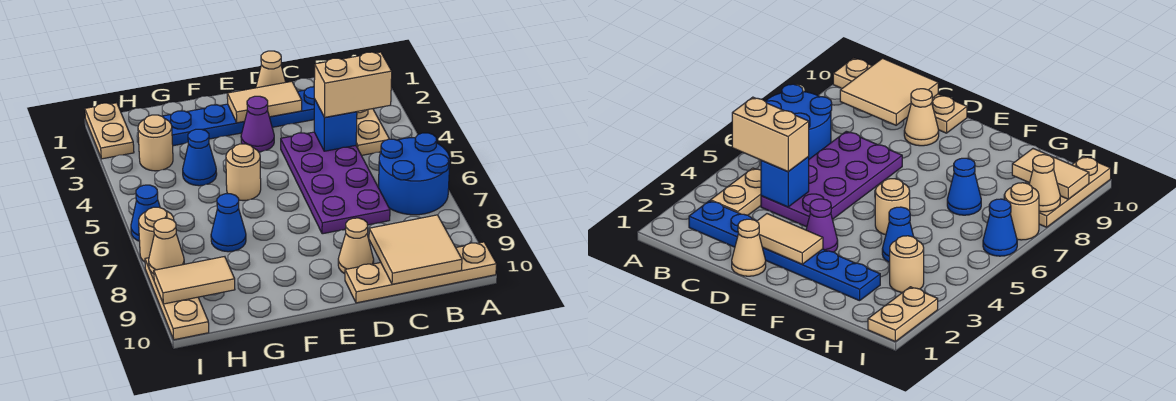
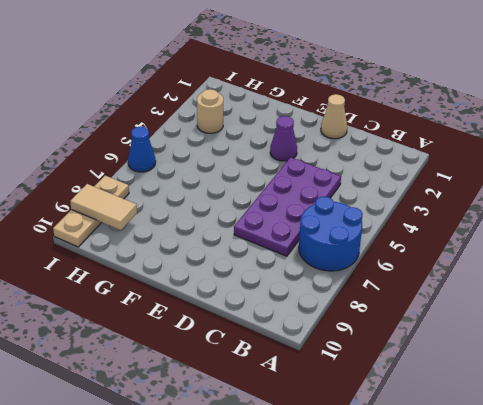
none -> tan plate A10:D10 level 1
none -> blue plate B2:G2 level 1
none -> tan plate B3:B4 level 1

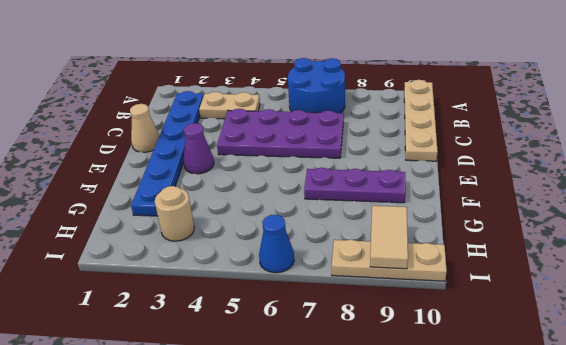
purple plate F7:F9 level 1 -> none
none -> tan cone D9 level 1
none -> tan round brick F5 level 1
none -> blue cone G4 level 1

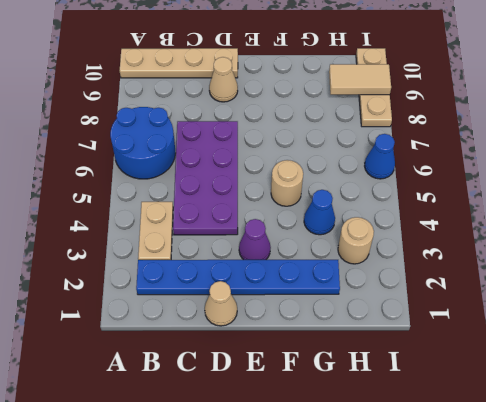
none -> blue cone G7 level 1
none -> tan plate I1:I2 level 1
none -> tan round brick I7 level 1

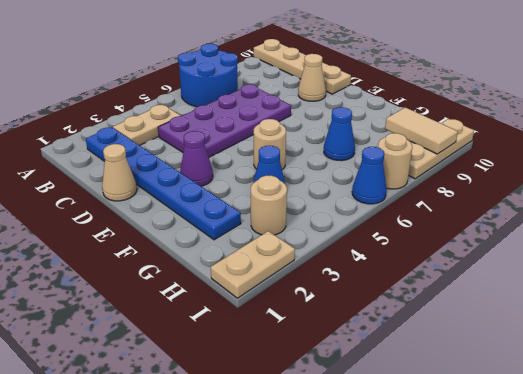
none -> tan tile B9:C10 level 2
none -> blue brick C4 level 2
none -> tan tile D2:E2 level 2

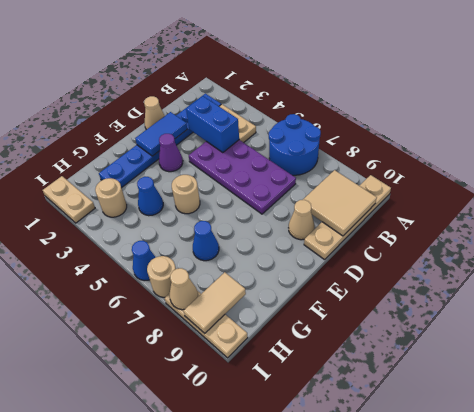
blue brick C3:C4 level 2 -> blue brick C4 level 2
blue tile D2:E2 level 2 -> tan tile D2:E2 level 2
none -> tan brick B4:C4 level 3

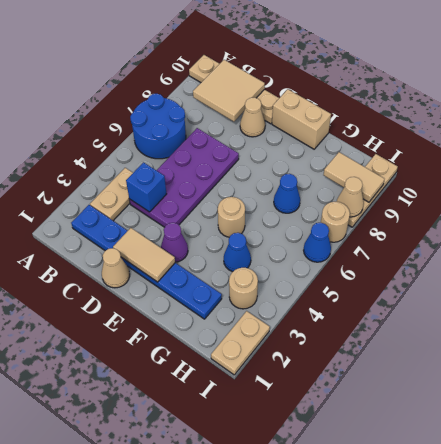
tan brick E10:F10 level 1 -> tan brick B4:C4 level 3

